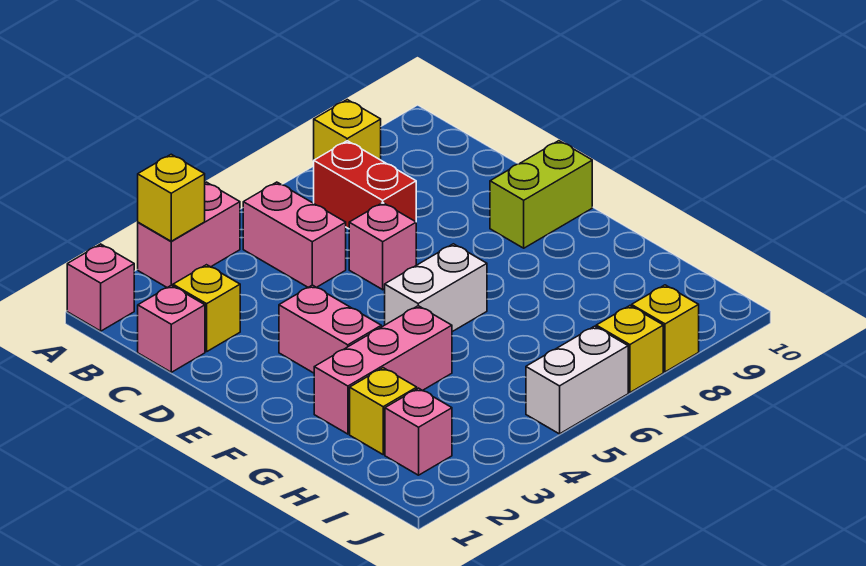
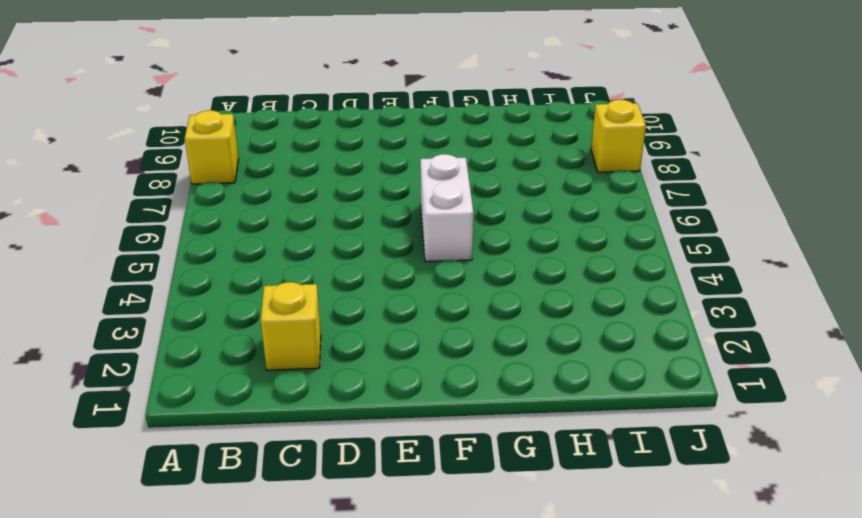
none -> pink brick A1 level 1
none -> pink brick A3:A4 level 1
none -> pink brick B5:C5 level 1

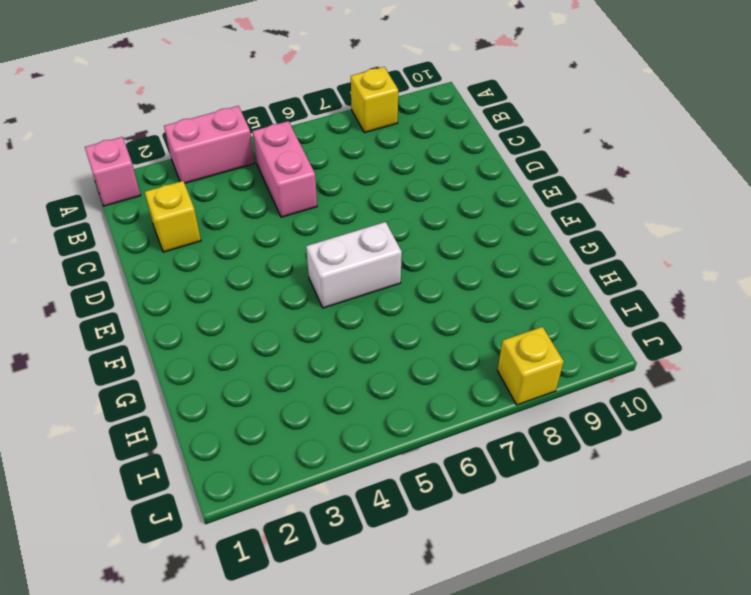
none -> red brick B7:C7 level 1
none -> pink brick C1 level 1
none -> pink brick D6 level 1

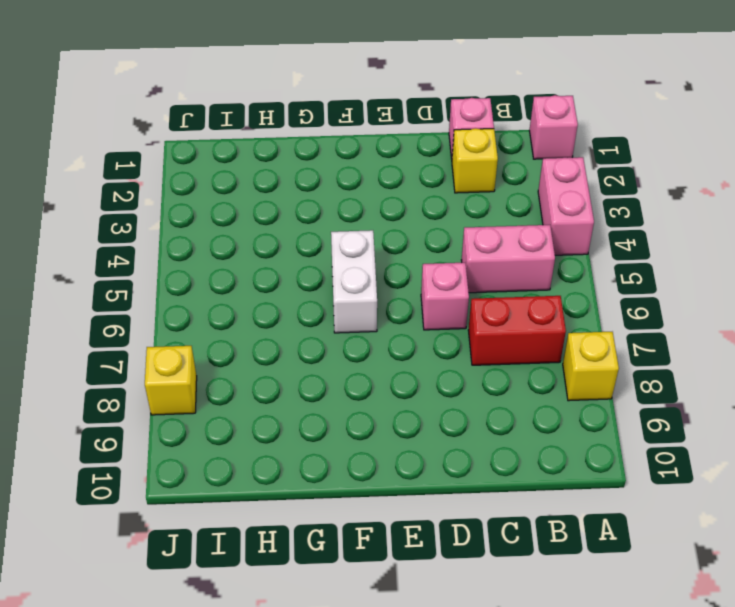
none -> pink brick E3:F3 level 1
none -> lime brick E9:E10 level 1
none -> pink brick G2:G4 level 1

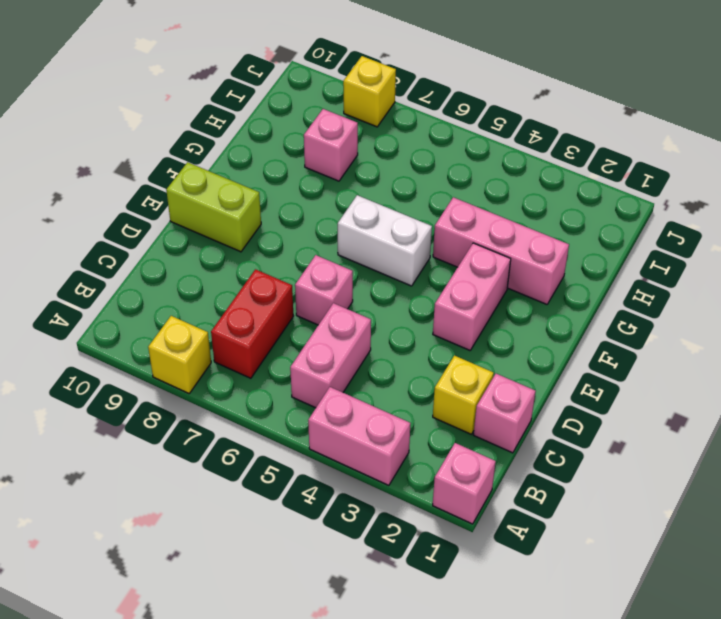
pink brick H8 level 1 -> pink brick I2 level 1
none -> yellow brick H2 level 1
none -> white brick J5:J6 level 1
none -> yellow brick J7 level 1

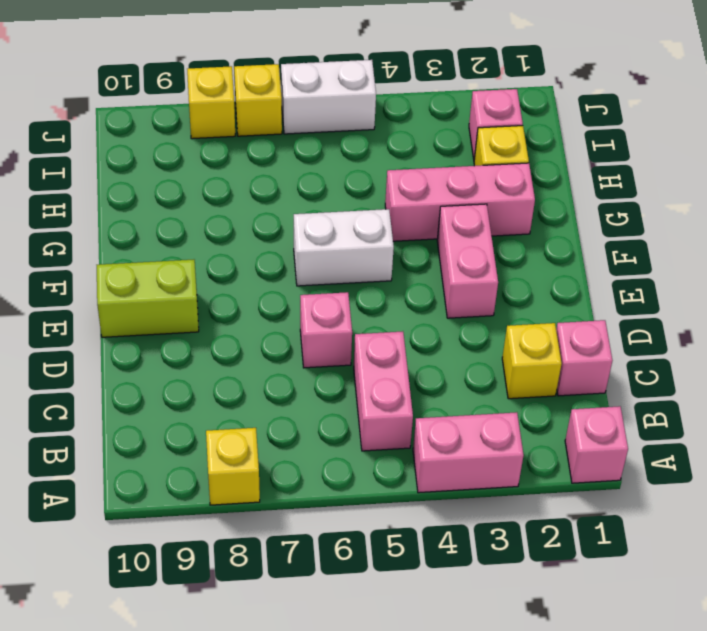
none -> red brick B7:C7 level 1
none -> yellow brick A3 level 2

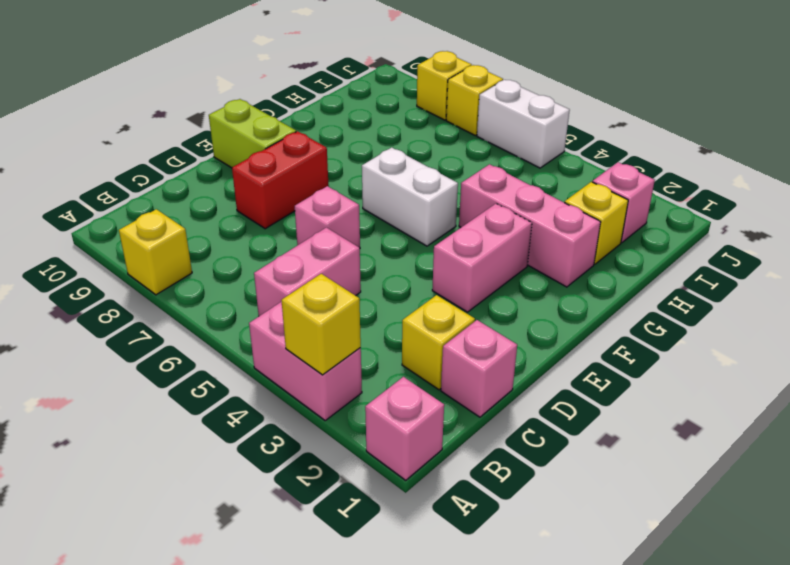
red brick D8:E8 level 1 -> red brick B7:C7 level 1

